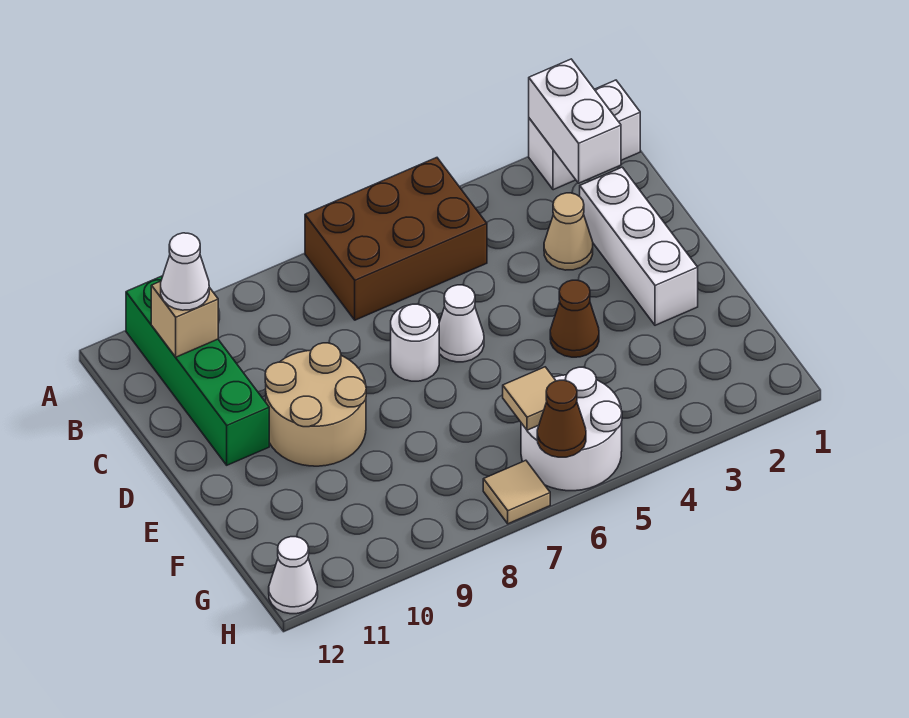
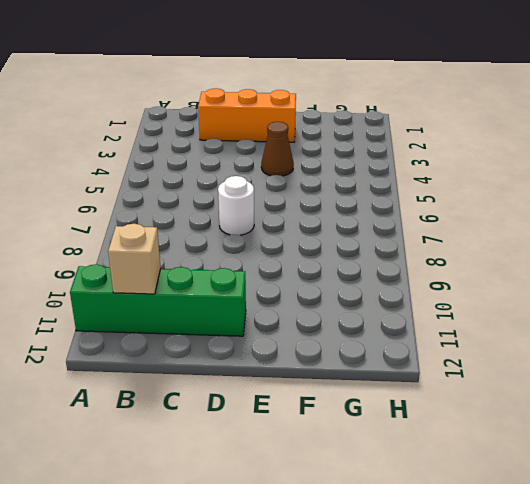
orange brick C2:E2 level 1 -> white brick C2:E2 level 1
none -> white brick A1:A2 level 1
none -> brown brick A5:B7 level 1
none -> tan cone C3 level 1

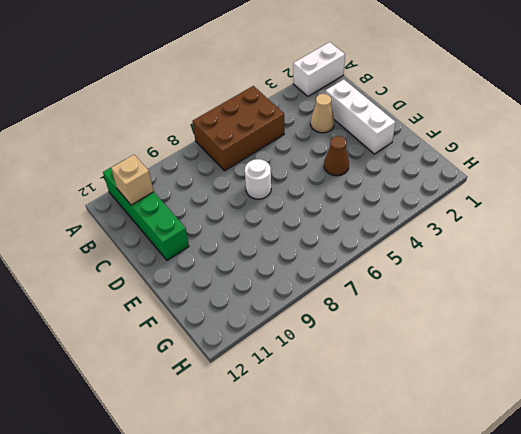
none -> white cone D6 level 1
none -> tan round brick D9:E10 level 1
none -> white round brick G5:H6 level 1

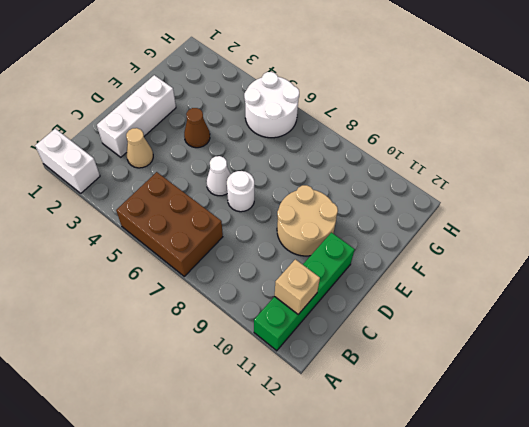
none -> tan tile H7 level 1
none -> white cone H12 level 1
none -> white brick A2:B2 level 2

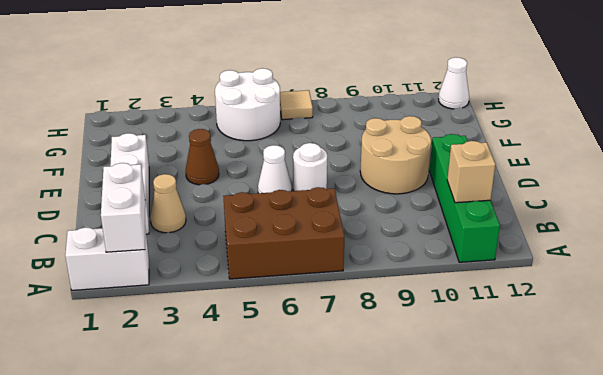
none -> tan tile G6 level 2
none -> brown cone H6 level 2
none -> white cone B11 level 3

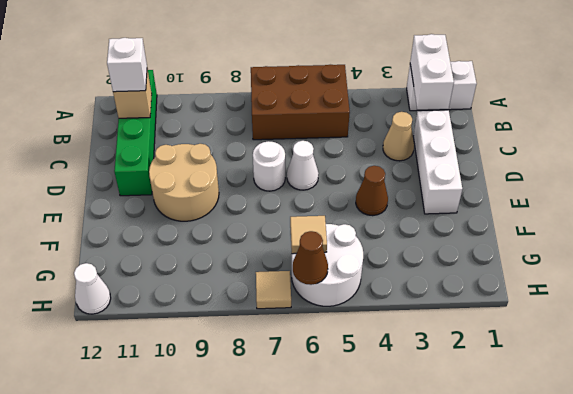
white brick B11 level 3 -> white cone B11 level 3

